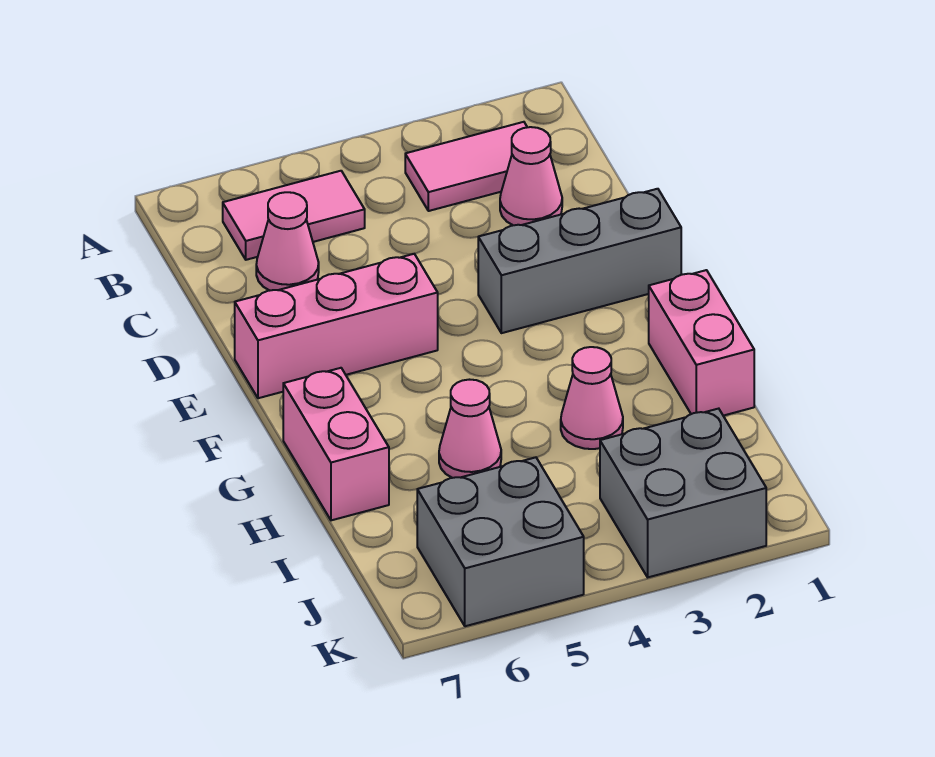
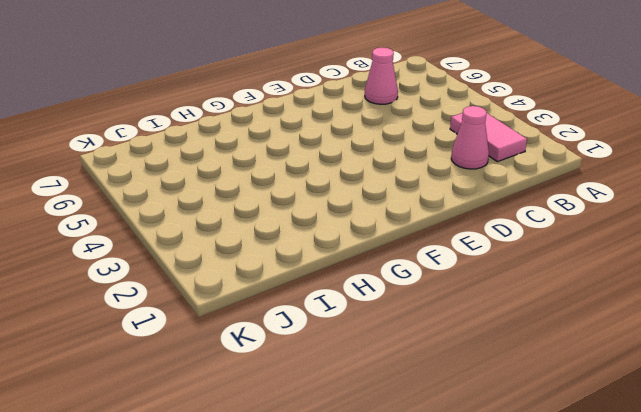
none -> pink tile B5:B6 level 1
none -> grey brick E1:E3 level 1
none -> pink brick E5:E7 level 1

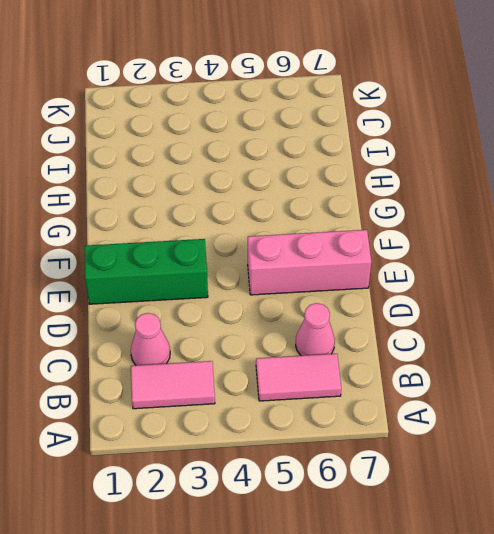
green brick E1:E3 level 1 -> grey brick E1:E3 level 1
none -> pink brick G1:H1 level 1
none -> pink brick G7:H7 level 1
none -> pink cone H3 level 1

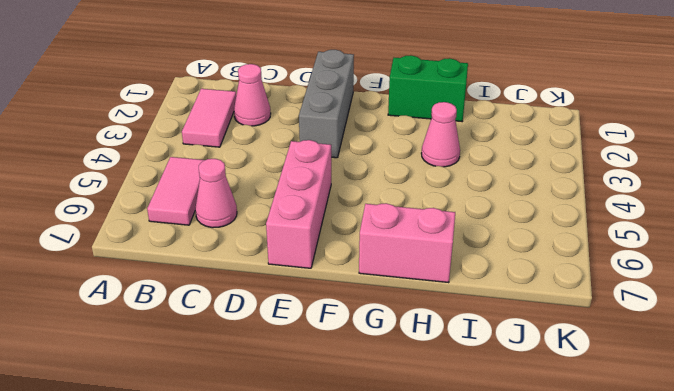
green brick G1:H1 level 1 -> pink brick G1:H1 level 1
none -> pink cone H5 level 1
none -> grey brick J2:K3 level 1
none -> grey brick J5:K6 level 1

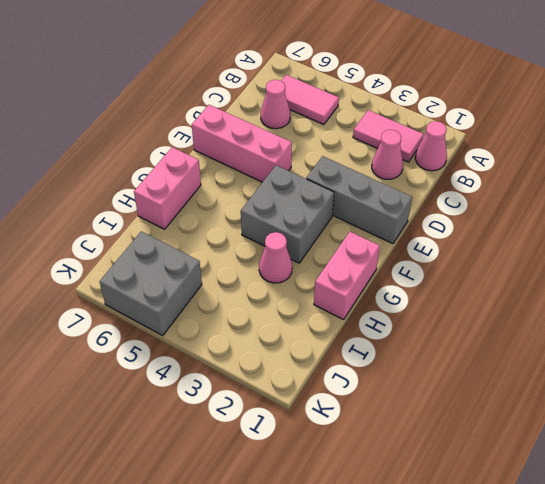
pink cone B1 level 1 -> pink cone H5 level 1
grey brick F3:G4 level 1 -> grey brick J2:K3 level 1

